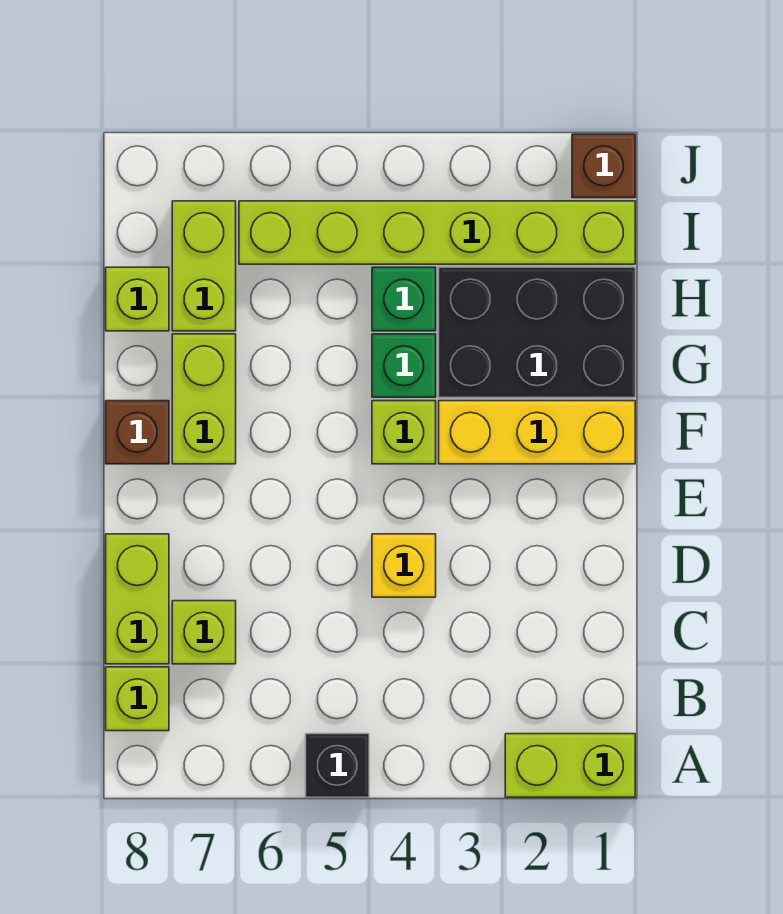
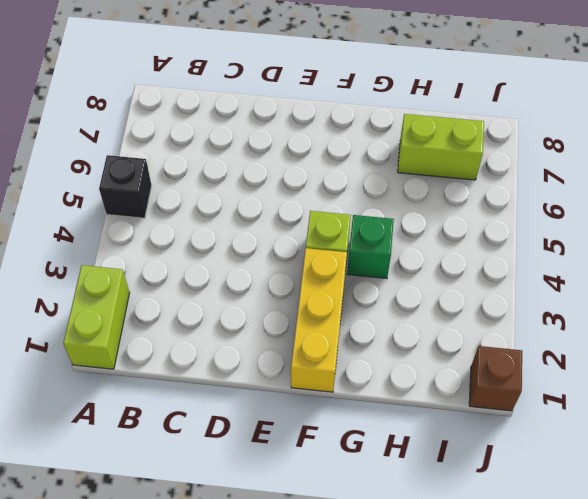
none -> lime brick B8 level 1
none -> lime brick C7 level 1
none -> lime brick C8:D8 level 1

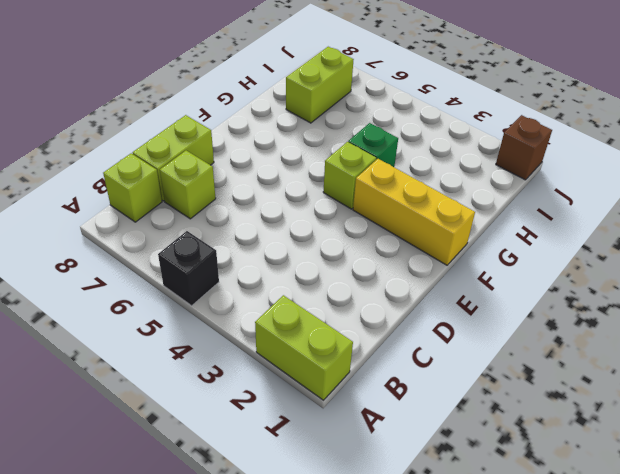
none -> yellow brick D4 level 1
none -> lime brick F7:G7 level 1
none -> brown brick F8 level 1

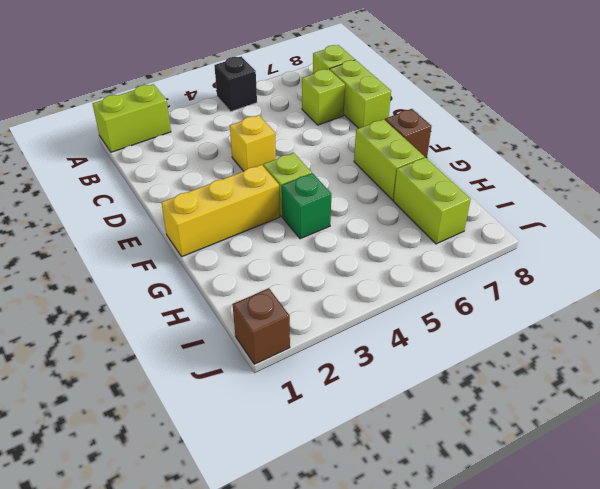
none -> black brick G1:H3 level 1
none -> green brick H4 level 1
none -> lime brick H8 level 1

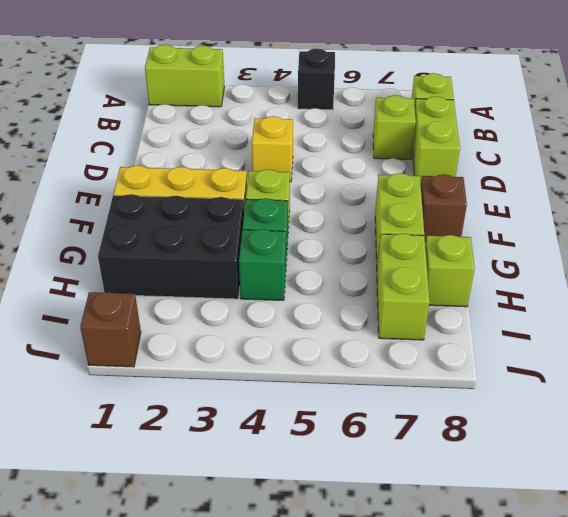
none -> lime brick I1:I6 level 1

